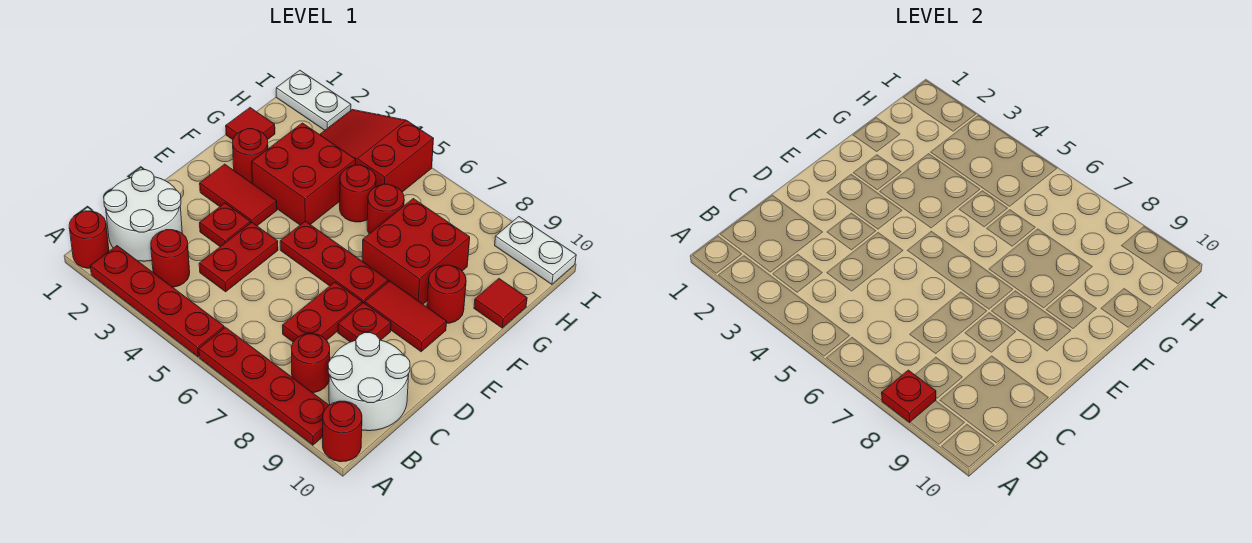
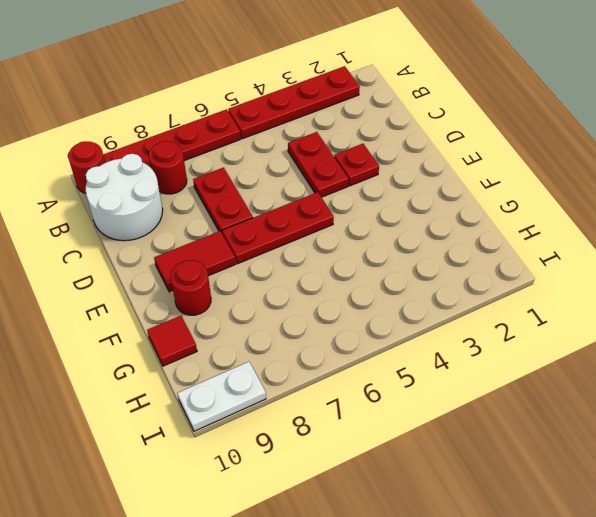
none -> red round brick A1 level 1
none -> white round brick B1:C2 level 1
none -> red round brick B3 level 1

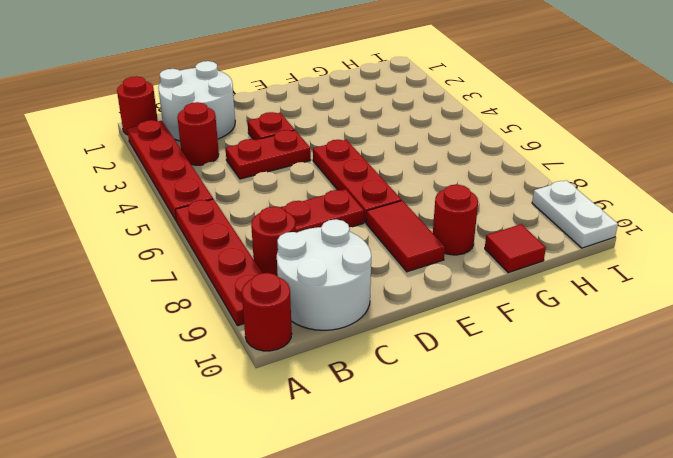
none -> red plate D8 level 1
none -> red tile E2:E3 level 1
none -> red round brick F2 level 1

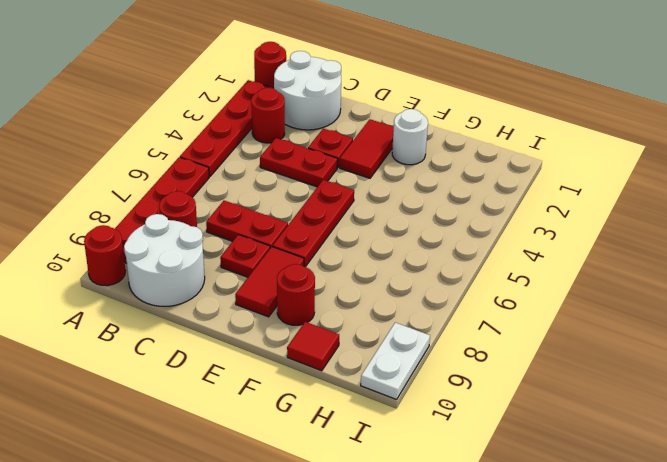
white round brick F2 level 1 -> red round brick F2 level 1
none -> red brick F3:G4 level 1
none -> red brick F7:G8 level 1
none -> red tile G1 level 1

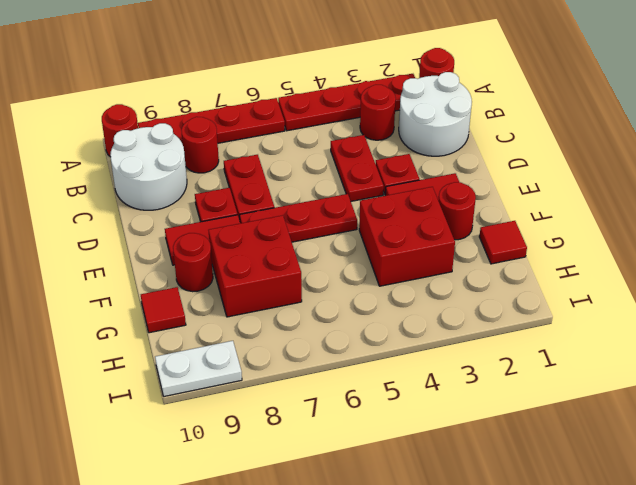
none -> red round brick G5 level 1
none -> red round brick G6 level 1
none -> red slope H3:I5 level 1 top 5

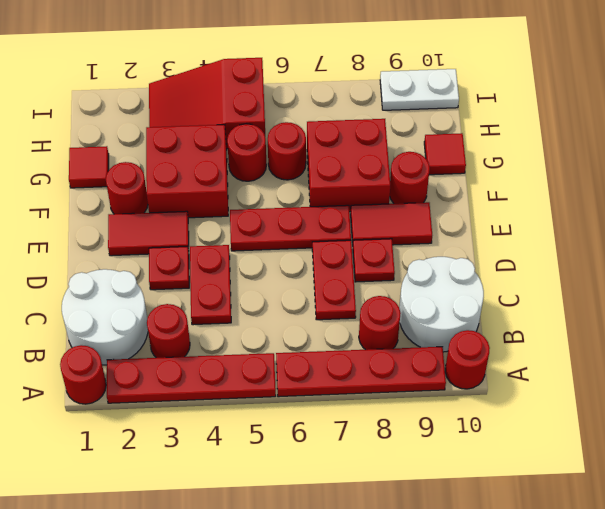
none -> white plate I1:I2 level 1
none -> red plate A8 level 2

